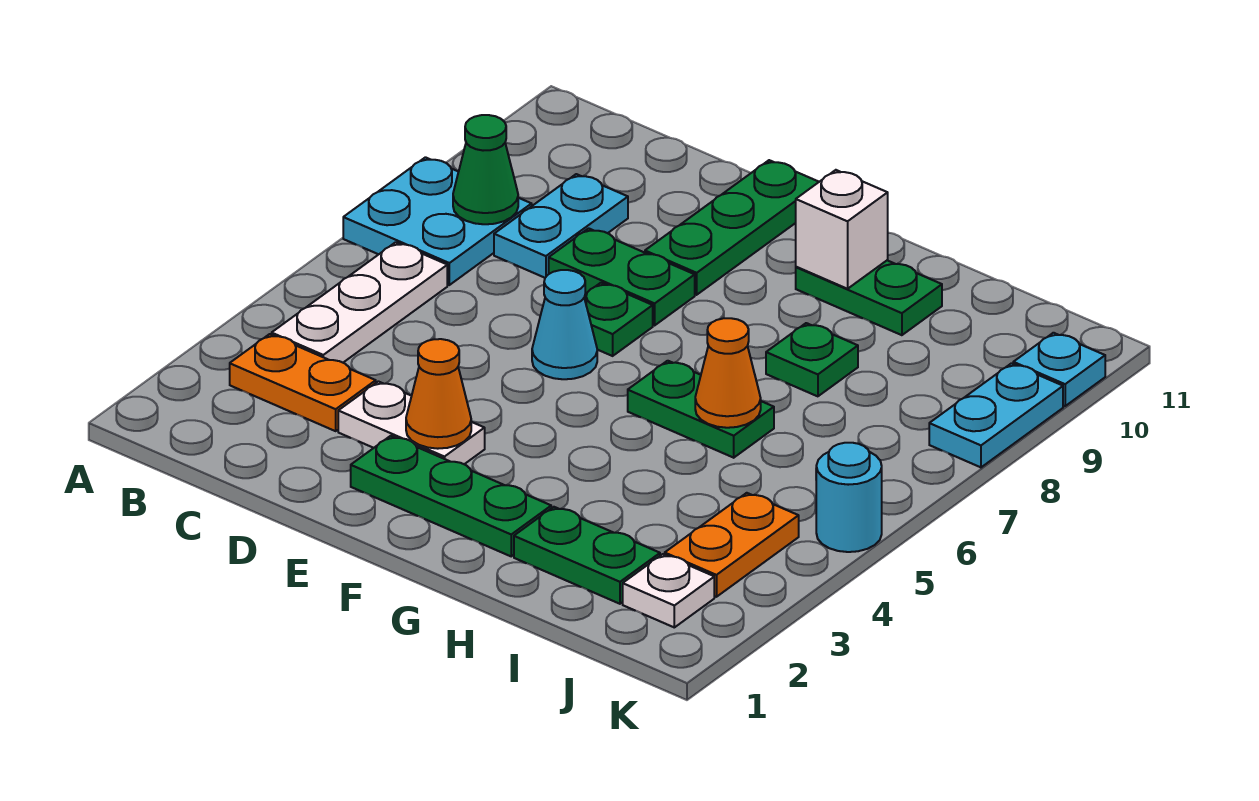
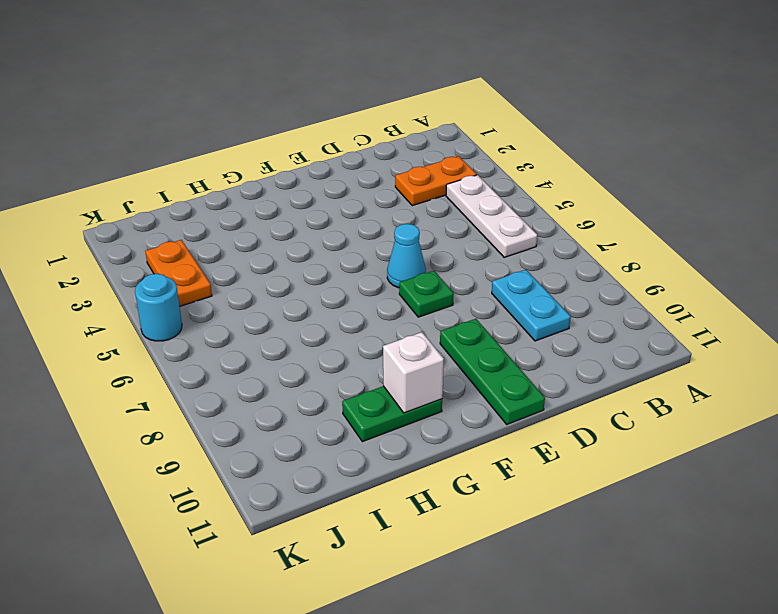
none -> cyan plate A7:B8 level 1
none -> white plate D3:E3 level 1
none -> green plate D8:E8 level 1

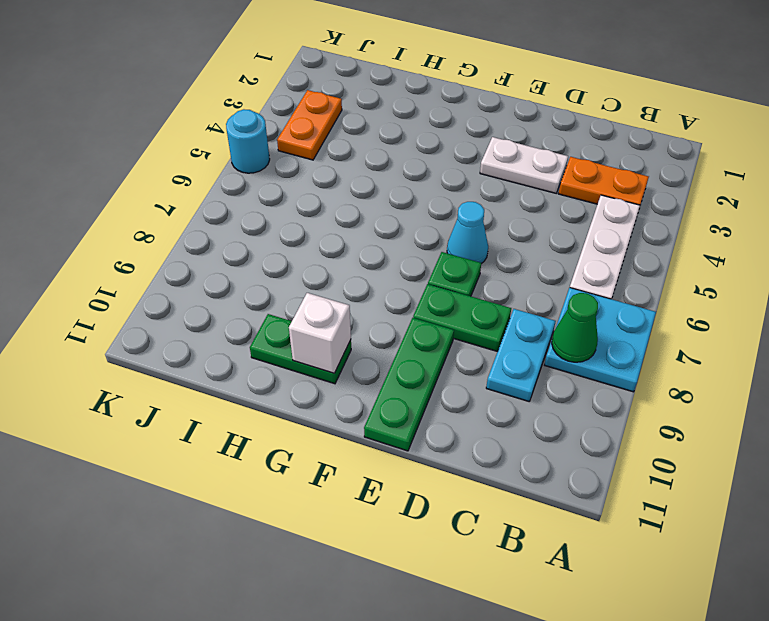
none -> green plate E2:G2 level 1
none -> green plate G6:H6 level 1
none -> green plate H2:I2 level 1

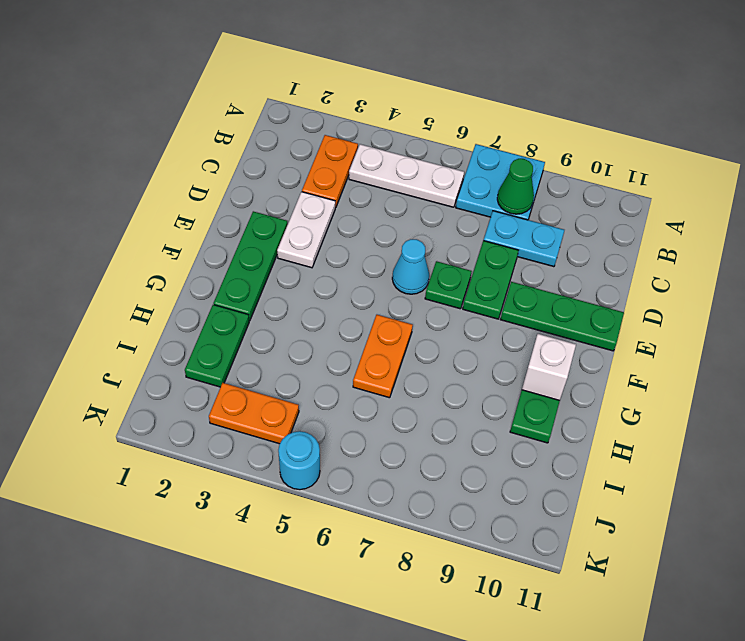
orange plate G6:H6 level 1 -> green plate G6:H6 level 1
none -> green plate H8 level 1
none -> white plate J2 level 1
none -> cyan plate K8:K9 level 1

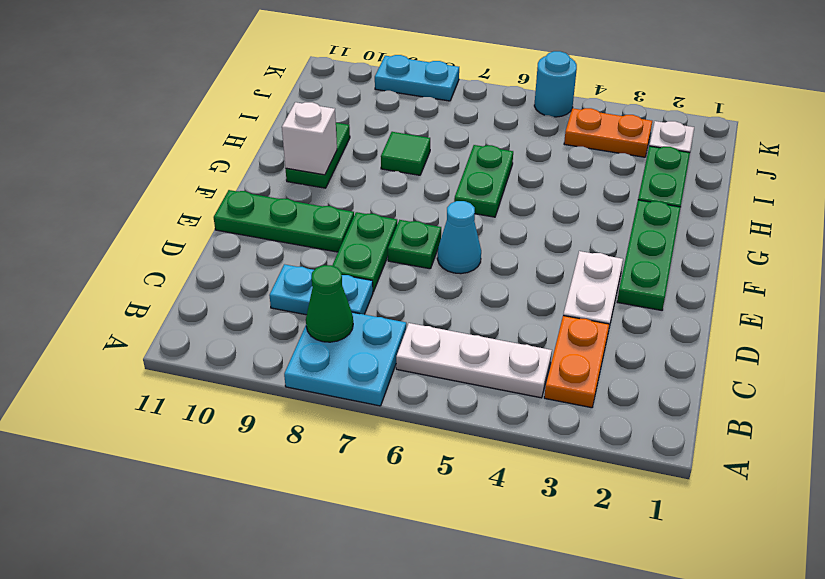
green tile H8 level 1 -> green plate H8 level 1
none -> cyan plate K10 level 1
none -> orange cone E3 level 2
none -> orange cone H6 level 2

